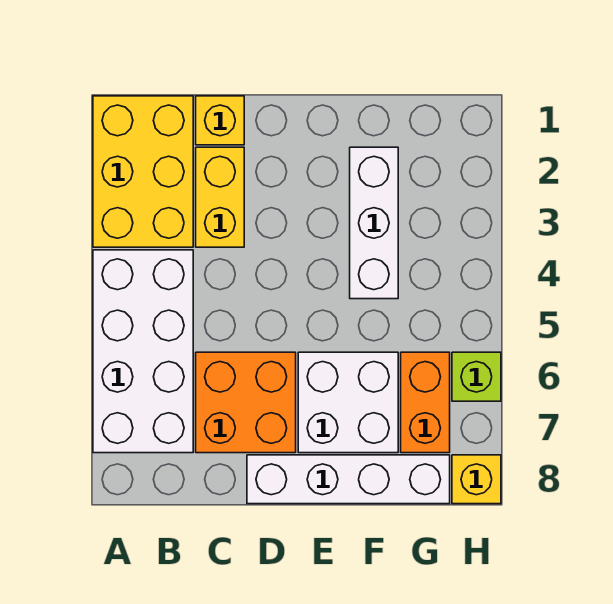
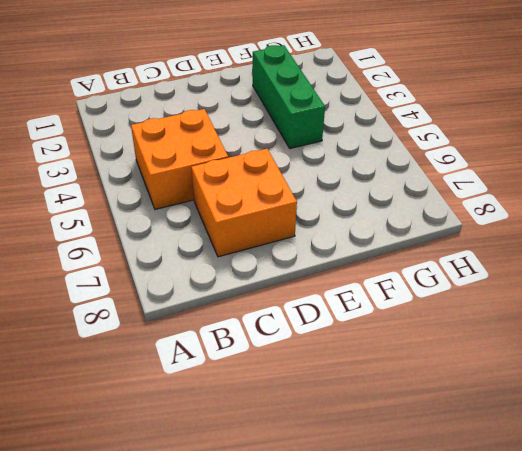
orange brick B4:C5 level 1 -> white brick A4:B7 level 1
green brick F2:F4 level 1 -> white brick F2:F4 level 1
none -> yellow brick A1:B3 level 1
none -> yellow brick C1 level 1

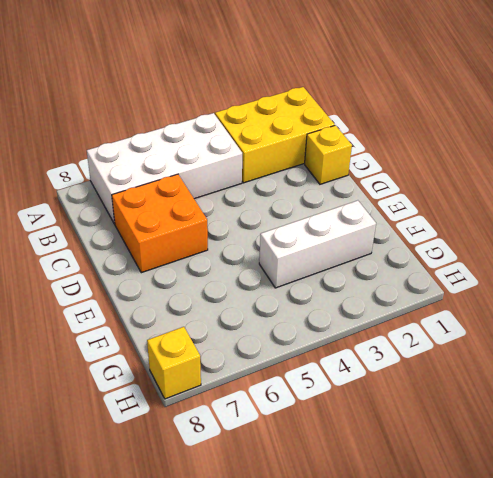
none -> yellow brick C2:C3 level 1
none -> white brick D8:G8 level 1

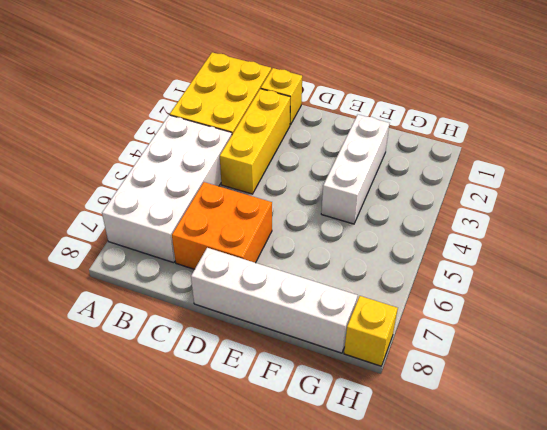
yellow brick C2:C4 level 1 -> yellow brick C2:C3 level 1
none -> white brick E6:F7 level 1
none -> orange brick G6:G7 level 1

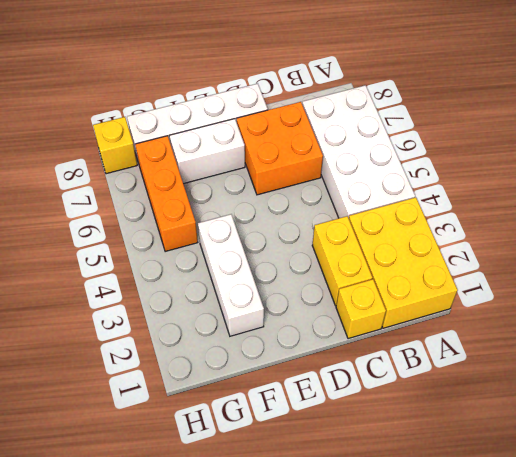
white brick E7:F7 level 1 -> white brick E6:F7 level 1
orange brick G5:G7 level 1 -> orange brick G6:G7 level 1
none -> lime brick H6 level 1

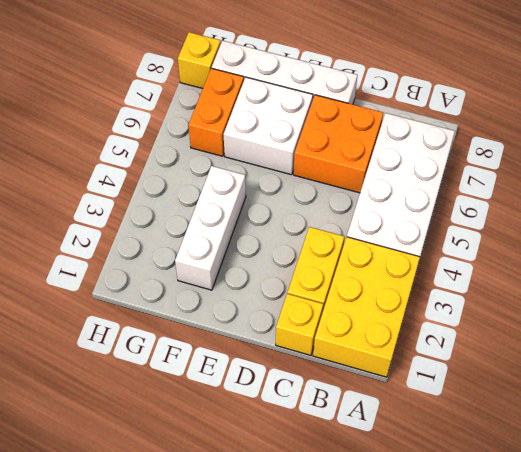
none -> lime brick H6 level 1

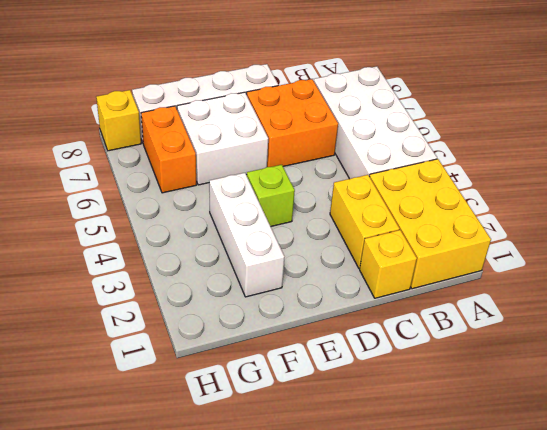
lime brick E4 level 1 -> lime brick H6 level 1

